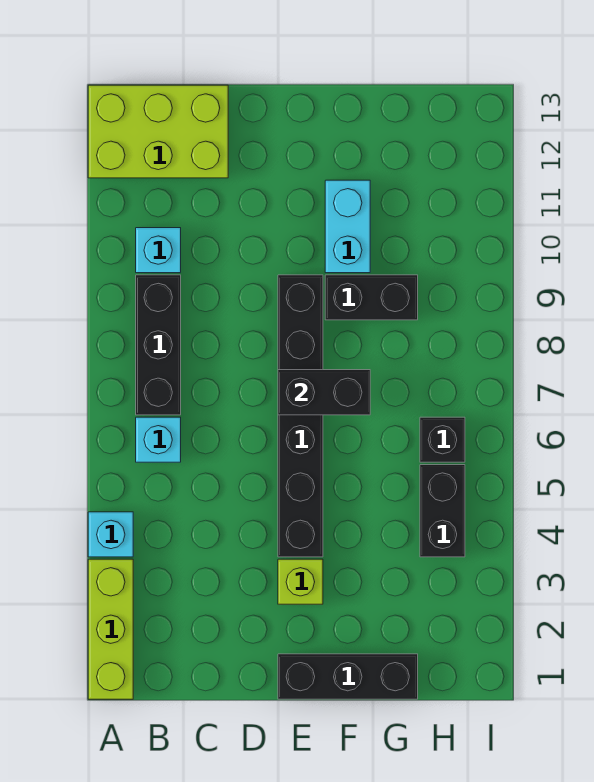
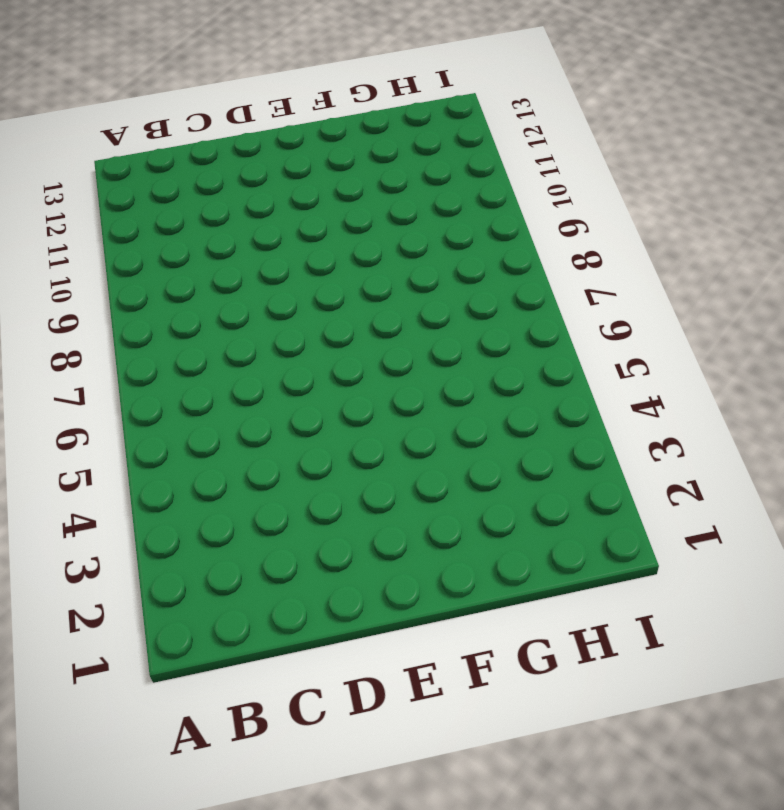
none -> lime brick A1:A3 level 1
none -> cyan brick A4 level 1
none -> lime brick A12:C13 level 1

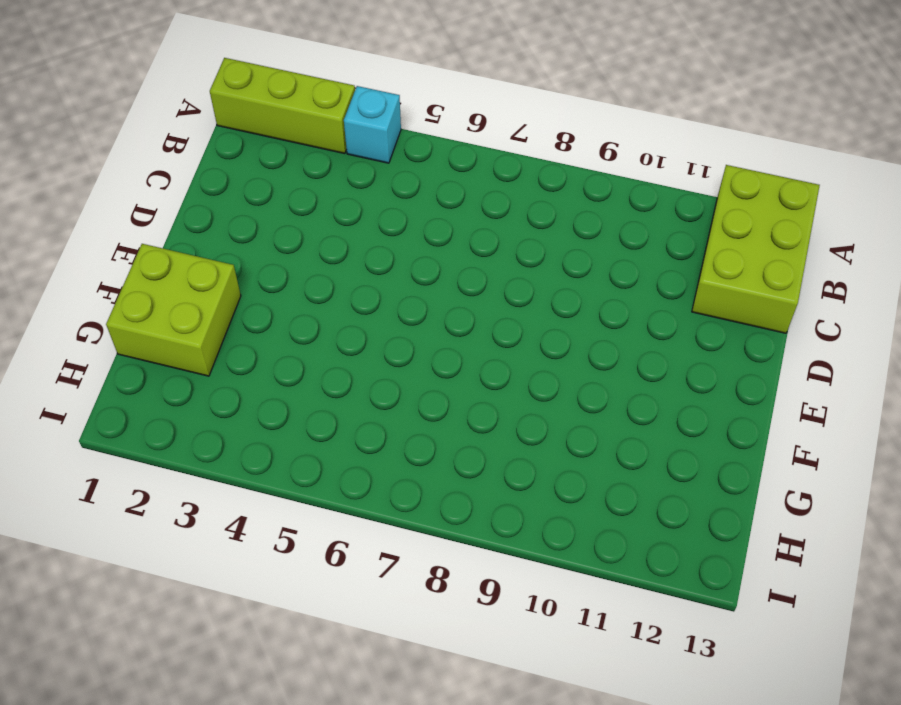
lime brick F1:G2 level 1 -> black brick E1:G1 level 1
none -> cyan brick B6 level 1
none -> black brick B7:B9 level 1
none -> cyan brick B10 level 1

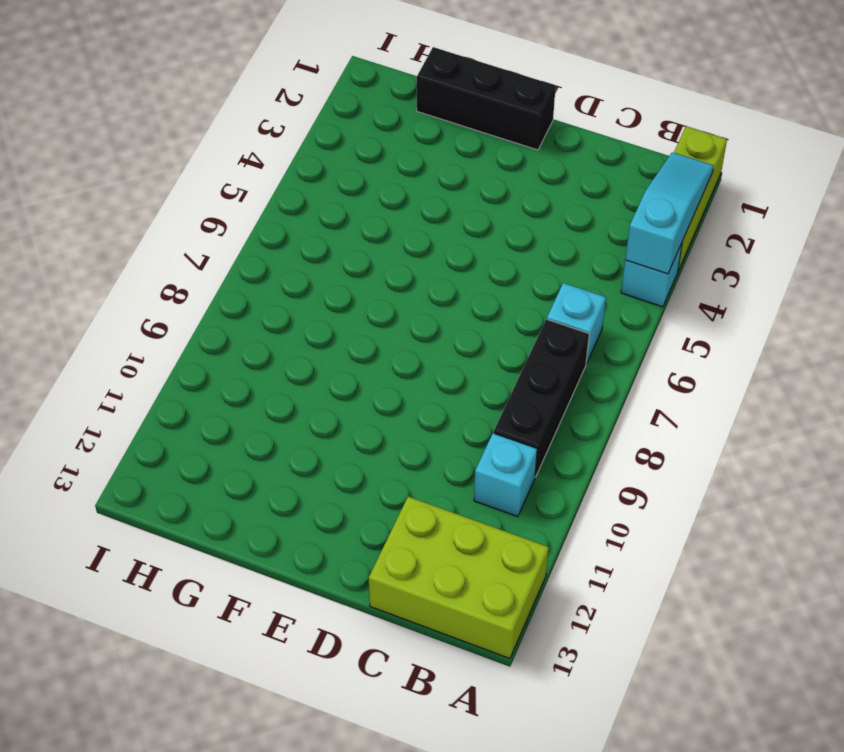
cyan slope A2:A4 level 2 top 4 -> none
none -> lime brick E3 level 1
none -> black brick E4:E9 level 1
none -> black brick F9:G9 level 1

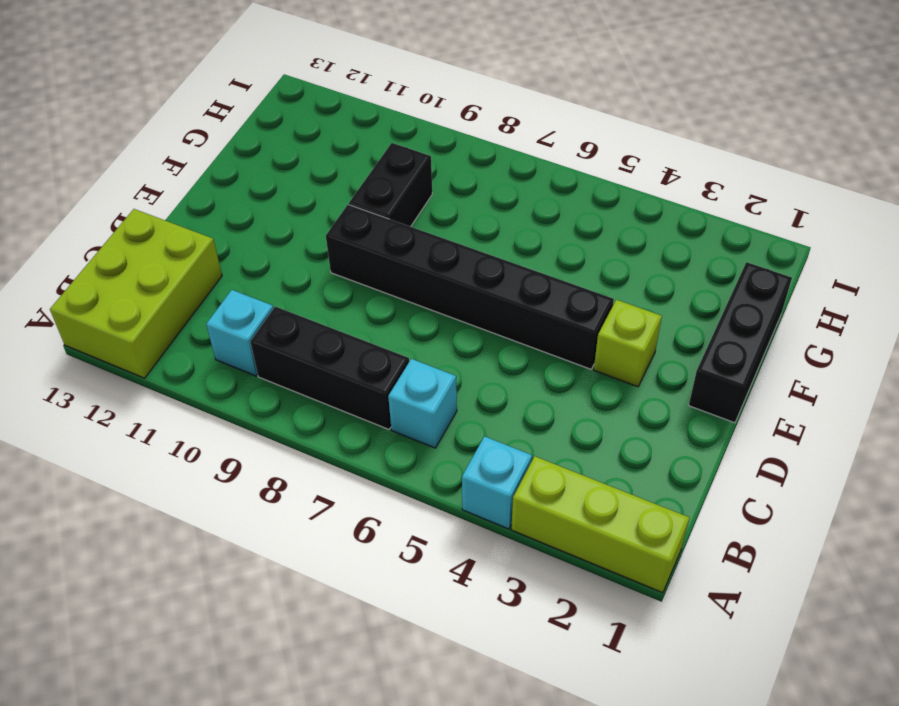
none -> cyan brick F10:F11 level 1
none -> black brick H4:H5 level 1
none -> black brick H6 level 1

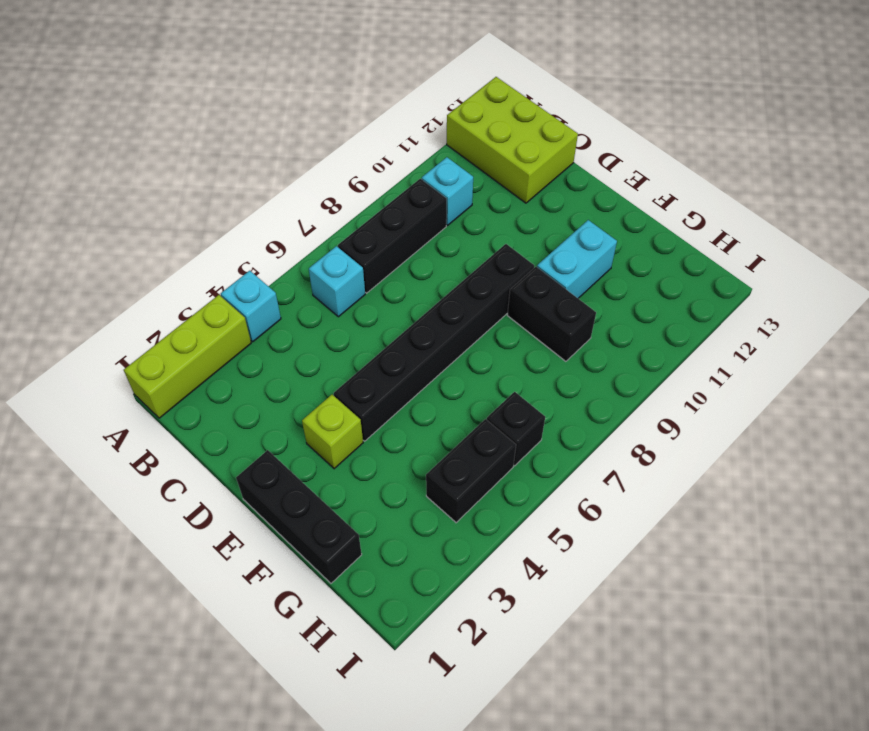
none -> black brick E7:F7 level 2

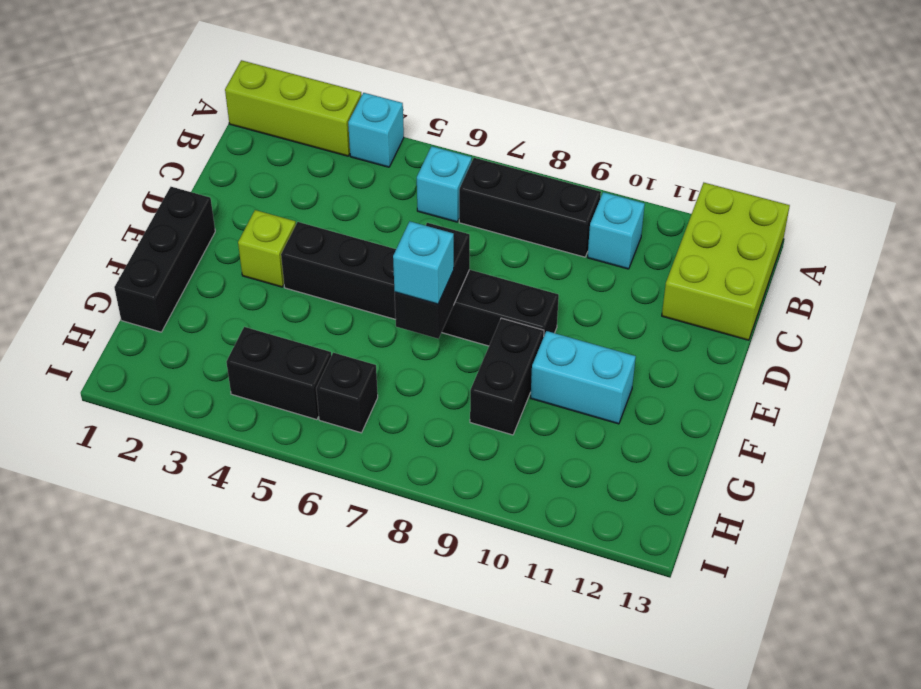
cyan brick F7 level 3 -> none

